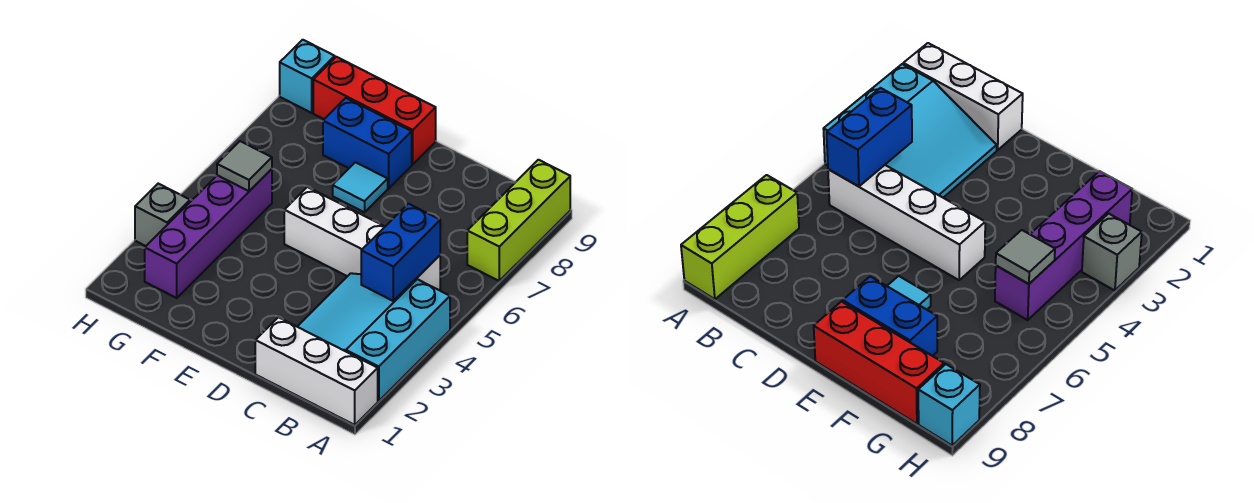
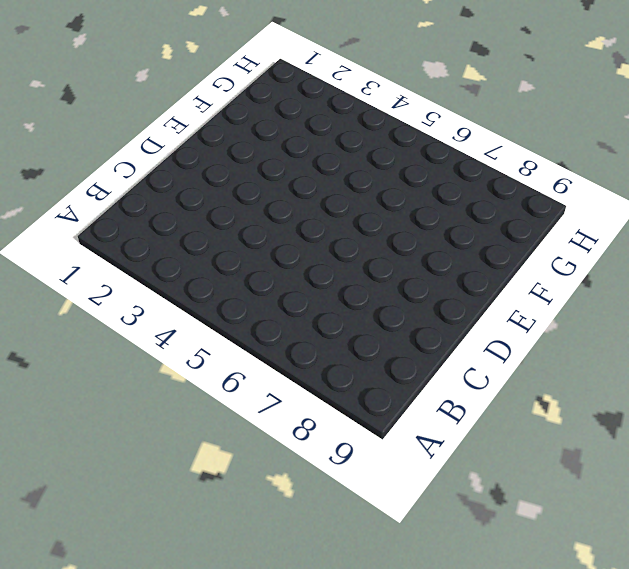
none -> white brick A1:C1 level 1
none -> cyan slope A2:C4 level 1 top A
none -> lime brick A7:A9 level 1

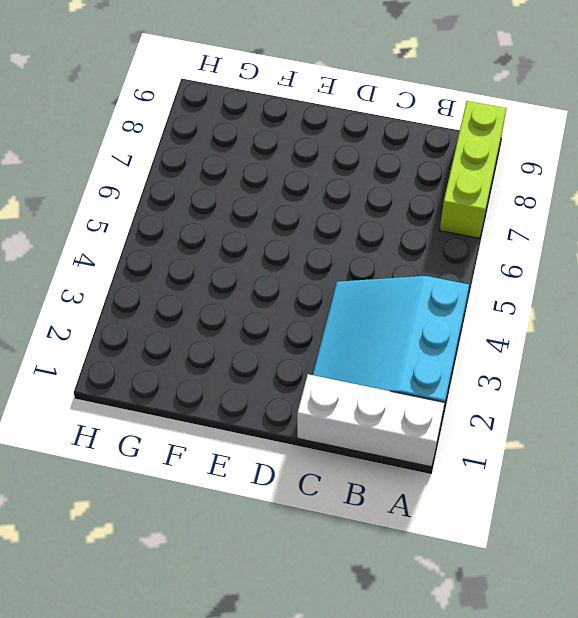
none -> white brick B5:E5 level 1
none -> cyan tile E7 level 1
none -> blue brick E8:F8 level 1

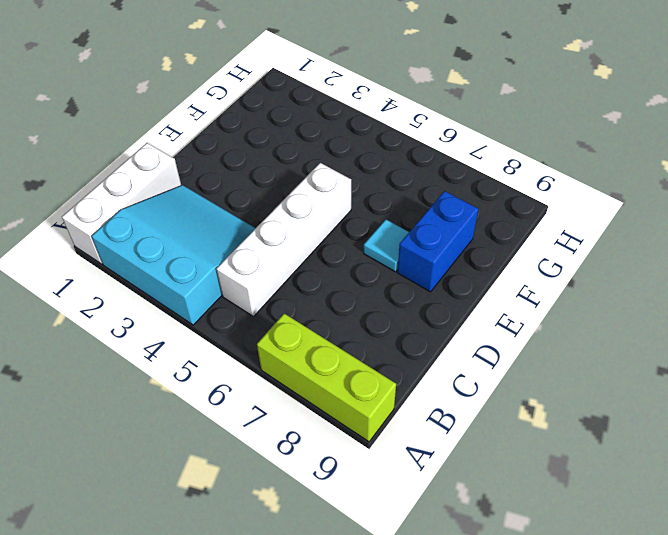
none -> red brick E9:G9 level 1
none -> purple brick G2:G5 level 1
none -> grey brick H3 level 1

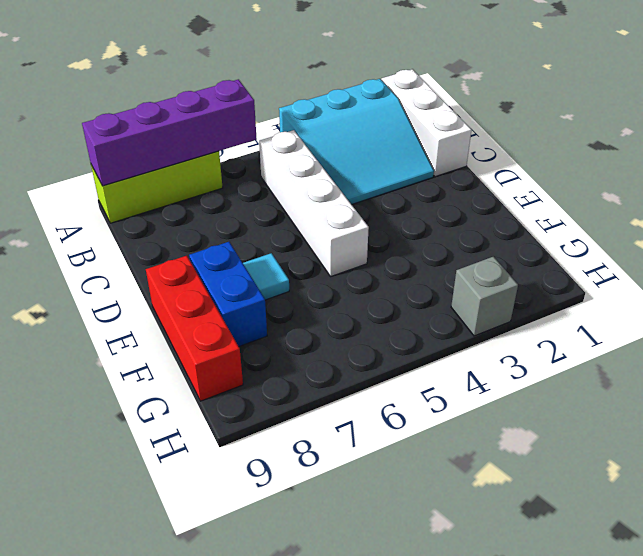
purple brick A6:A9 level 2 -> purple brick G2:G5 level 1
none -> cyan brick H9 level 1
none -> blue brick B4:B5 level 2
none -> grey tile G5 level 2

